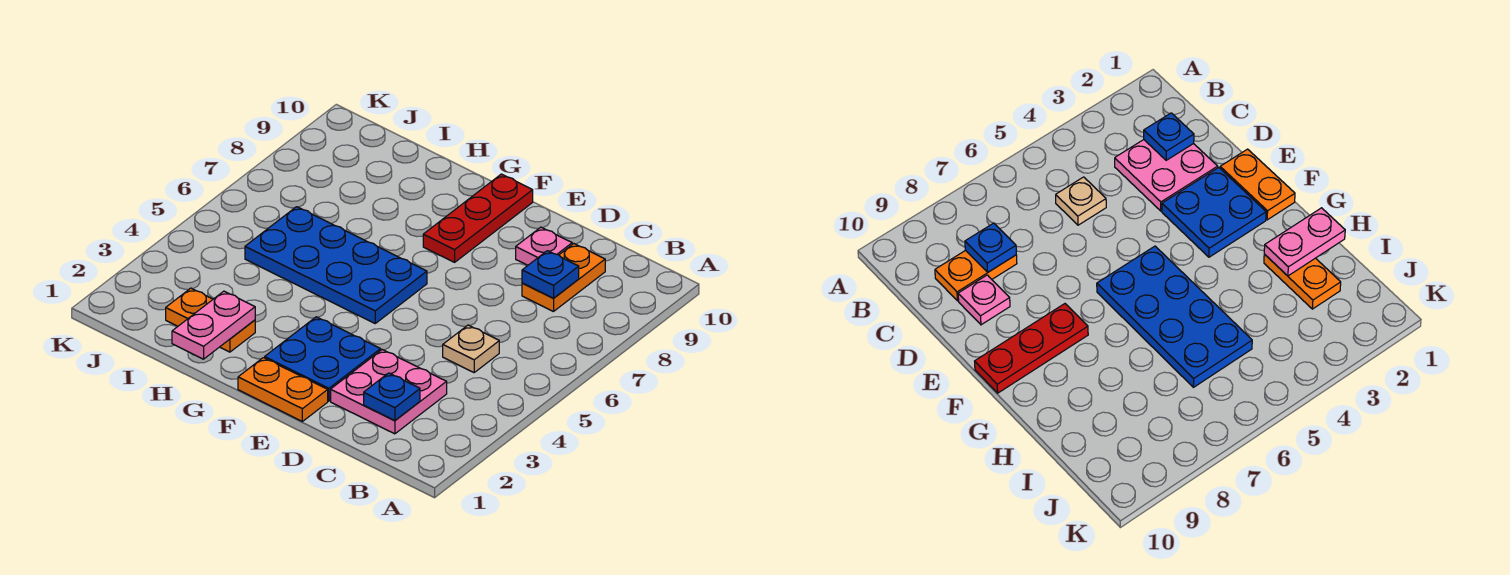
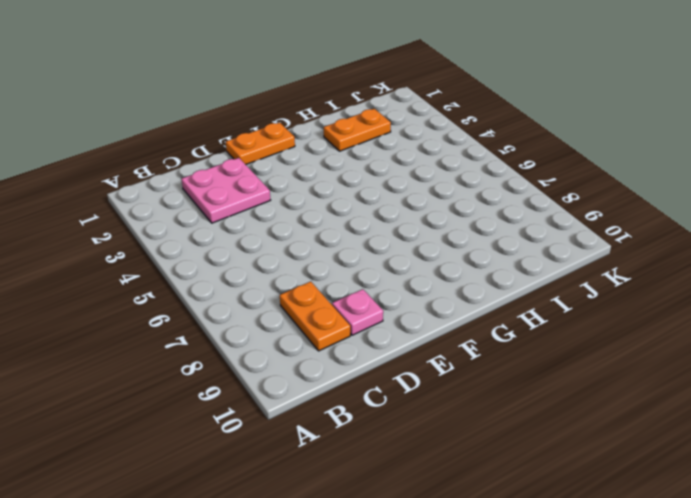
none -> tan plate C5 level 1
none -> blue plate E2:F3 level 1
none -> blue plate F5:I6 level 1

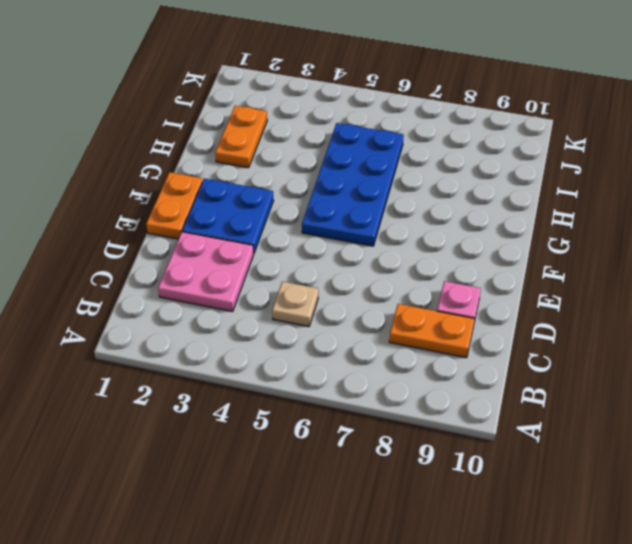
none -> red plate F8:F10 level 1
none -> blue plate C2 level 2
none -> blue plate C8 level 2

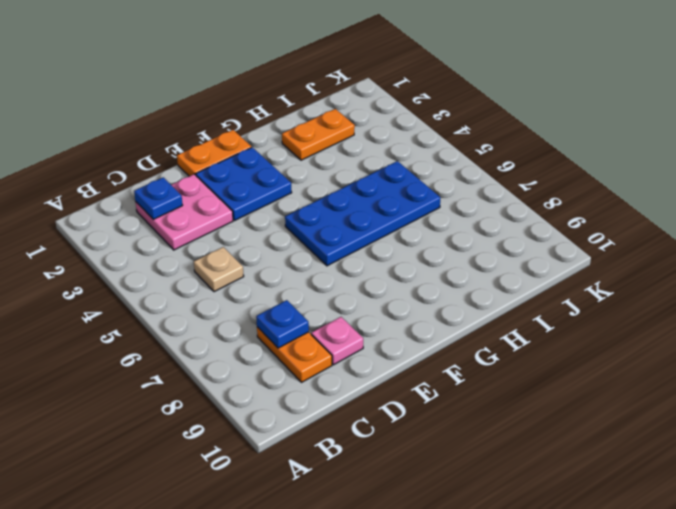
none -> red plate F8:F10 level 1
none -> pink plate H1:H2 level 2

